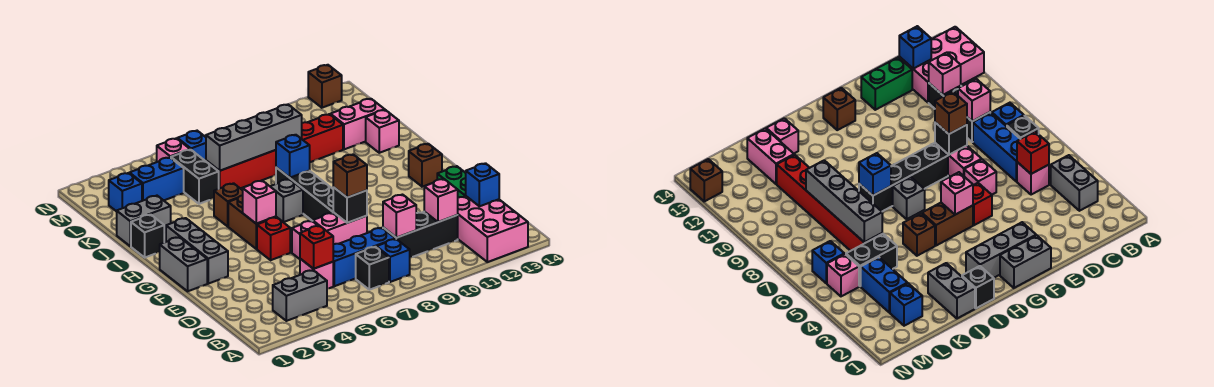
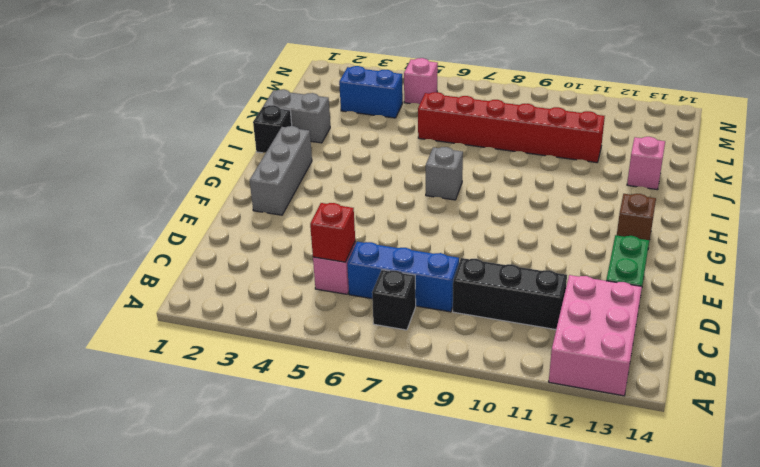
none -> grey brick B3:B4 level 1
none -> blue brick B8 level 1
none -> pink brick E6 level 1
none -> pink brick E7:E8 level 1

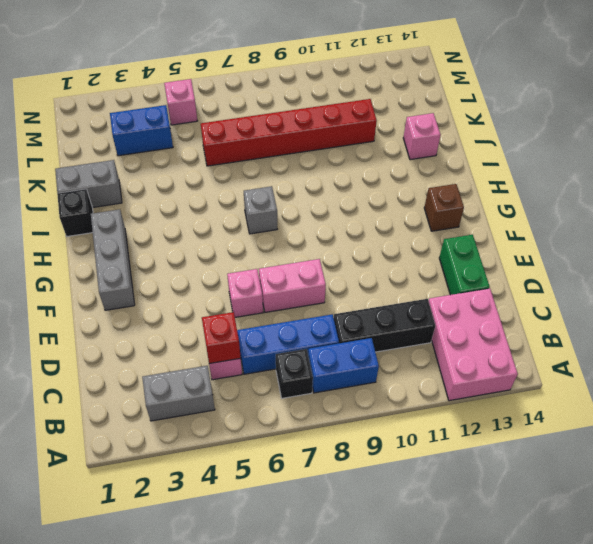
blue brick B8:B9 level 1 -> blue brick B8 level 1
none -> grey brick F1:G1 level 1
none -> red brick F5 level 1
none -> black brick F8:I8 level 1
none -> brown brick G5:H5 level 1

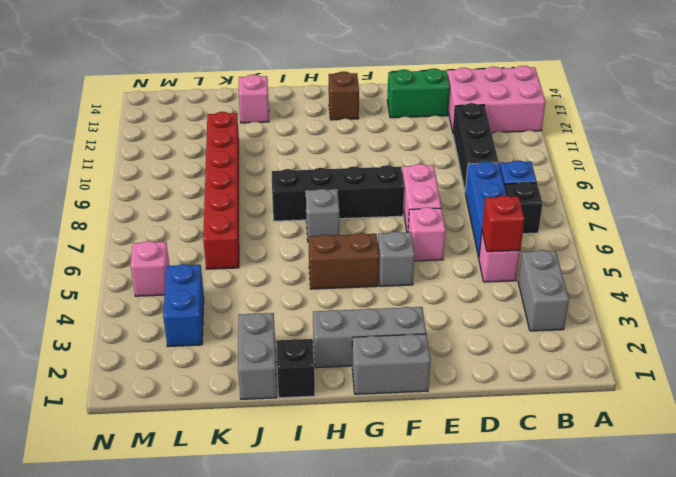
grey brick F5 level 1 -> red brick F5 level 1
none -> brown brick I5 level 1
none -> black brick K5:L5 level 1
none -> pink brick K12:K13 level 1
none -> blue brick L2 level 1

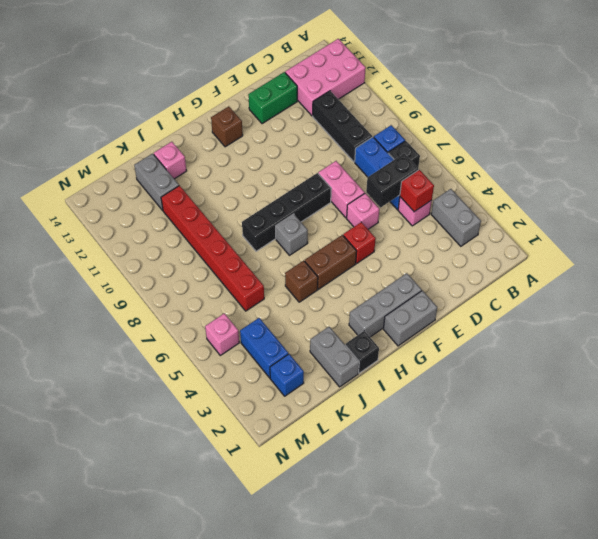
black brick C6:D6 level 2 -> black brick K5:L5 level 1
grey brick K12:K13 level 1 -> pink brick K12:K13 level 1
none -> blue brick M6 level 1
none -> brown brick N13 level 1
none -> pink brick C9 level 2
none -> pink brick C11 level 2

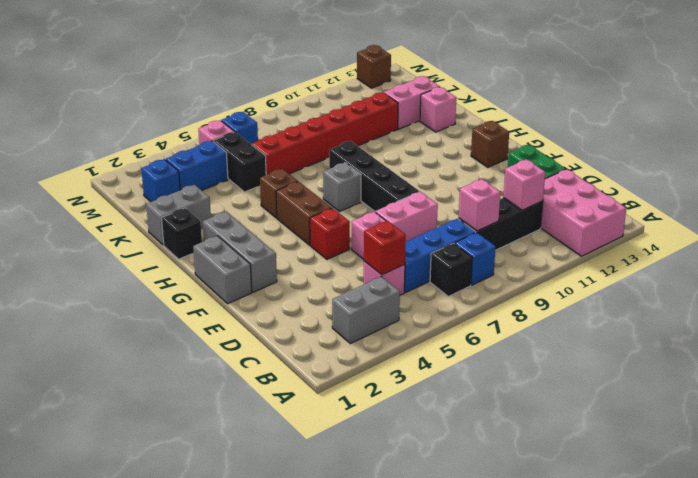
none -> blue brick C13 level 2
none -> black brick E8 level 2
none -> pink brick G5 level 2
none -> blue brick I8 level 2

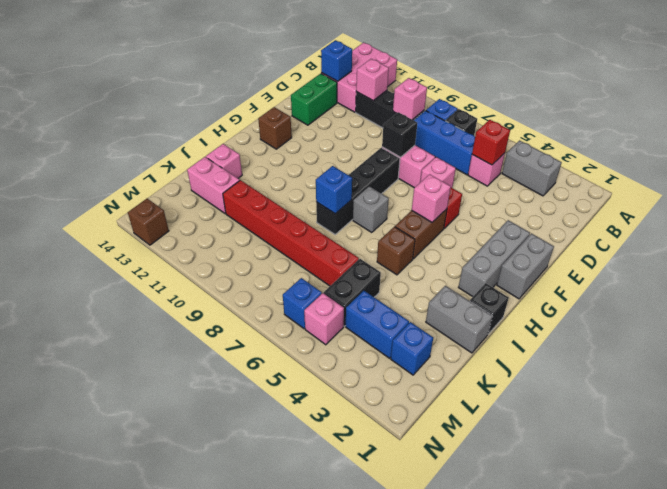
none -> grey brick K6:K9 level 2
none -> brown brick E8 level 3

